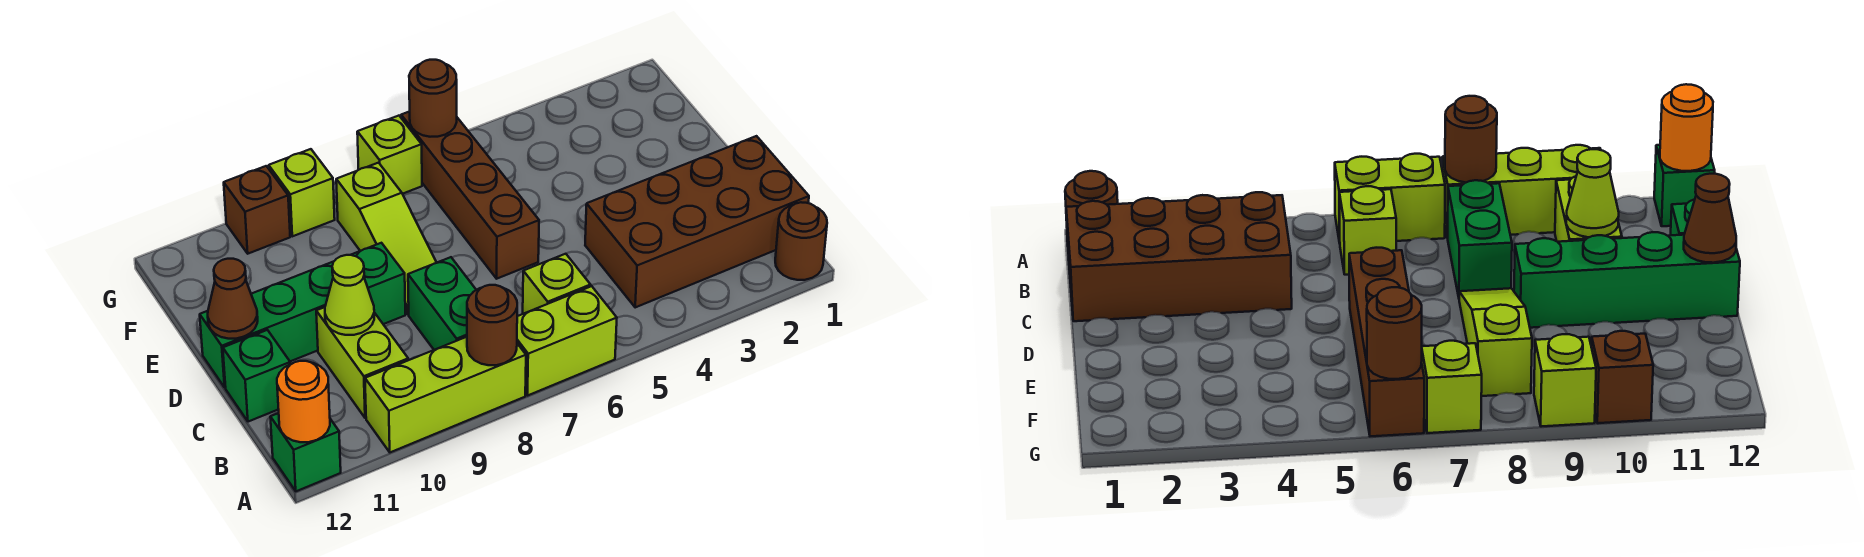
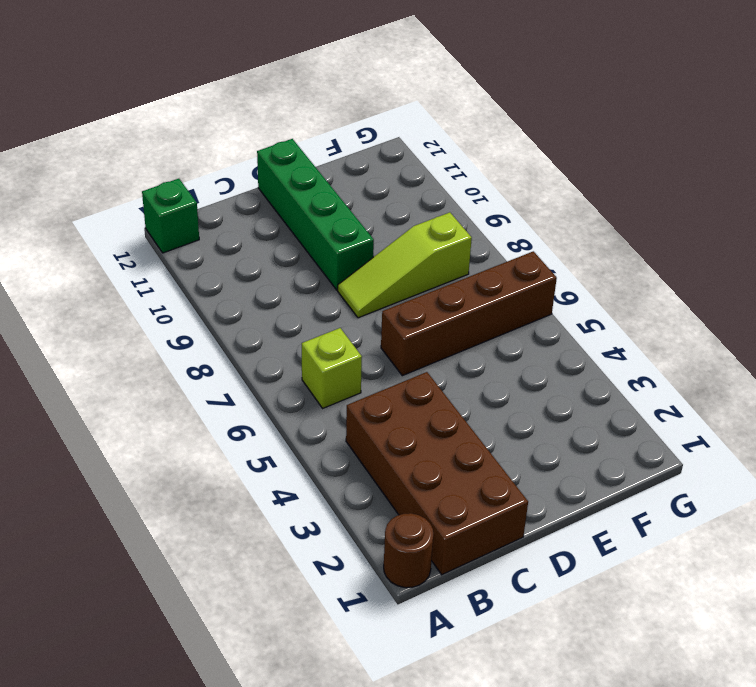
none -> lime brick A6:A7 level 1
none -> lime brick A8:A10 level 1
none -> green brick B8:C8 level 1

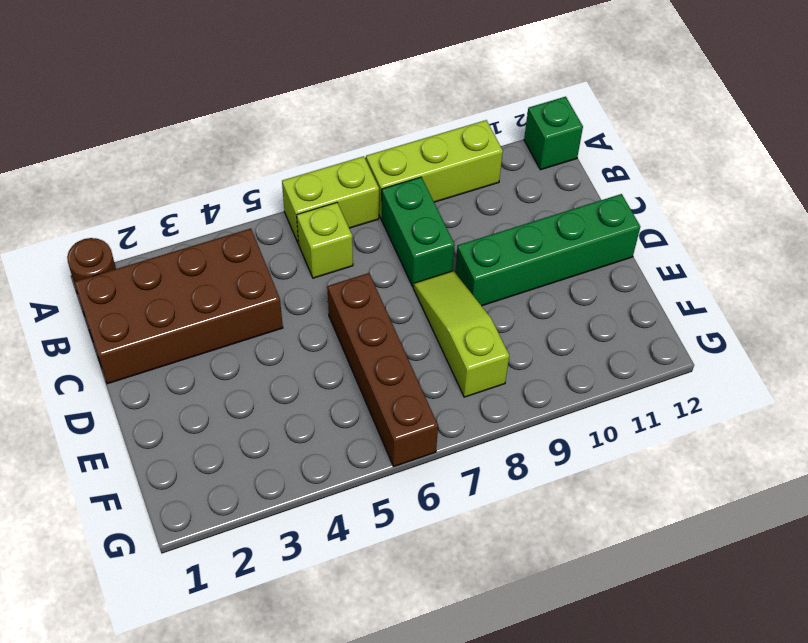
none -> lime brick B10:C10 level 1
none -> green brick C12 level 1
none -> lime brick G7 level 1

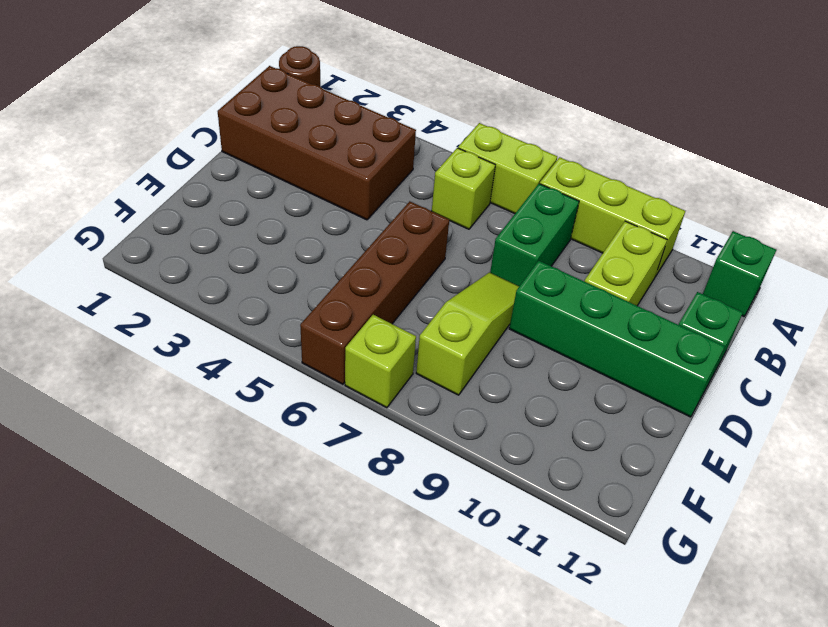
none -> lime brick G9 level 1
none -> brown brick G10 level 1
none -> brown round brick A8 level 2

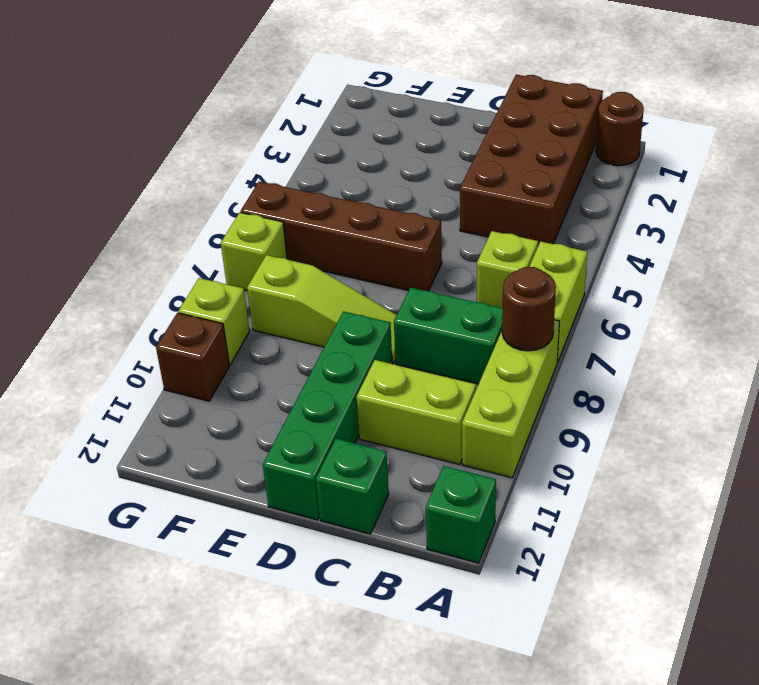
none -> orange round brick A12 level 2
none -> lime cone C10 level 2
none -> brown cone D12 level 2

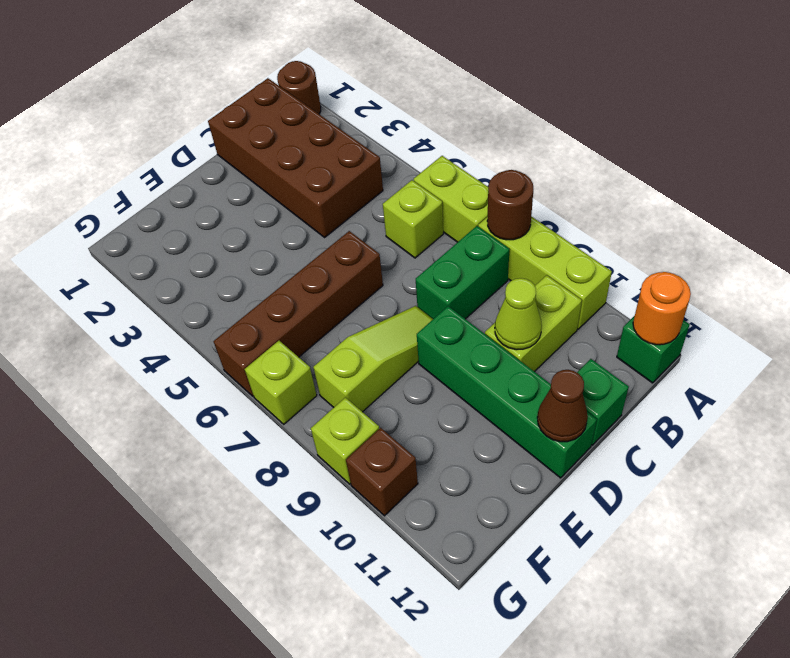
none -> brown round brick G6 level 2

